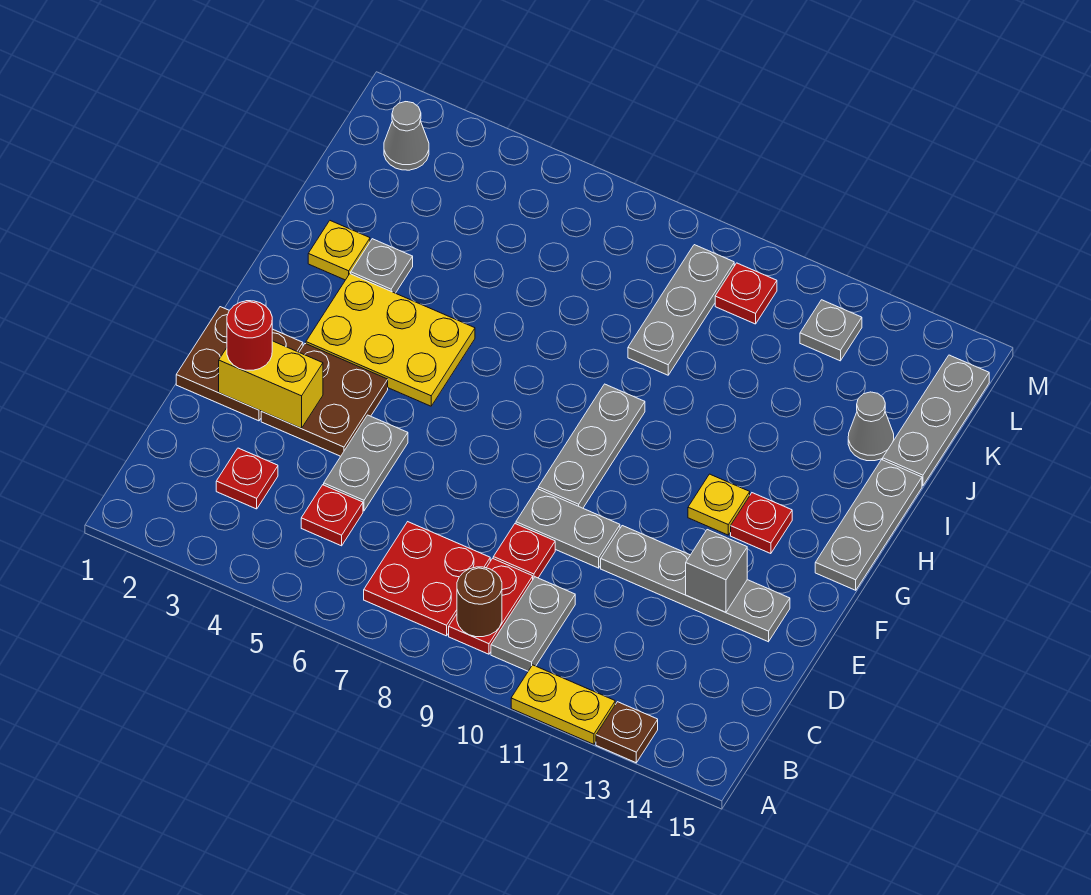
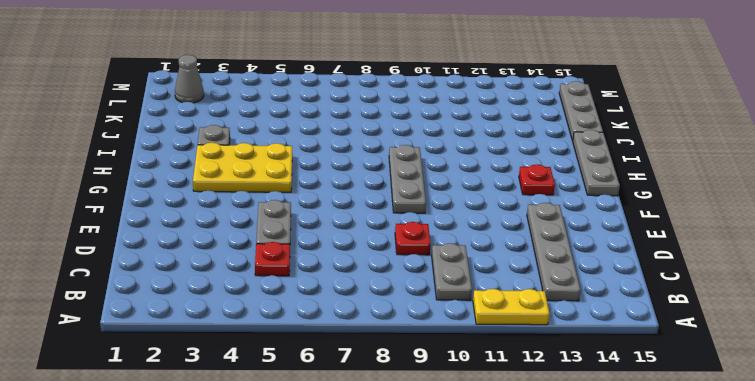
grey plate B13:E13 level 1 -> grey plate E11:E14 level 1
none -> brown plate A13 level 1
none -> red plate B7:C8 level 1
none -> red plate B9:C9 level 1
none -> red plate C3 level 1

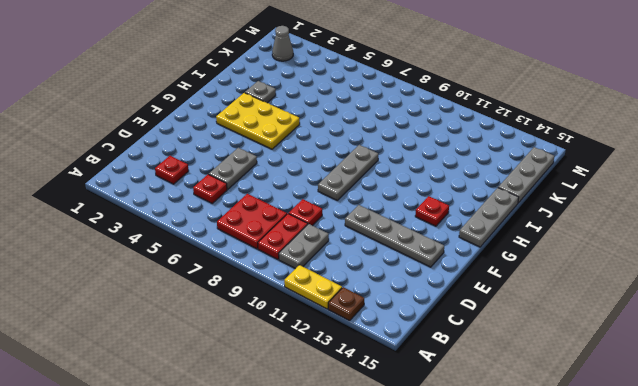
none -> brown plate E1:F2 level 1
none -> brown plate E3:F4 level 1
none -> grey plate E9:E10 level 1
none -> yellow plate G12 level 1

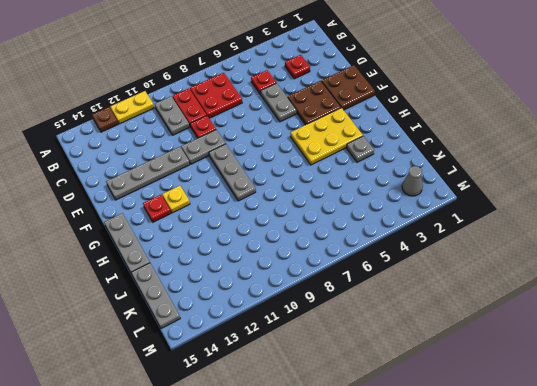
none -> yellow plate I2 level 1
none -> grey plate J9:L9 level 1
none -> grey cone J14 level 1
none -> red plate L10 level 1

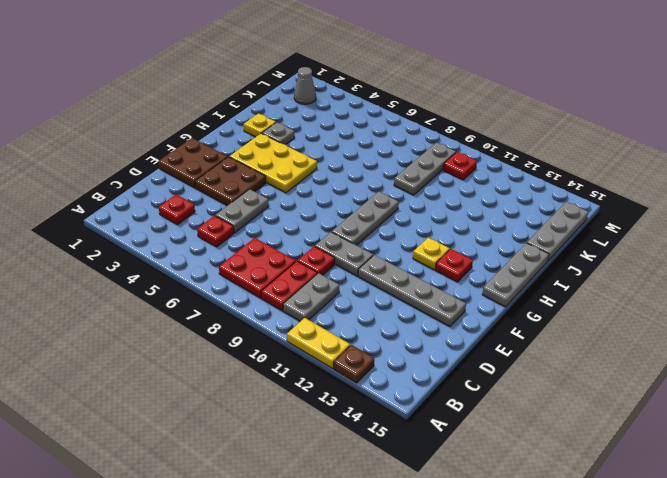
none -> grey cone J14 level 1
none -> grey plate L12 level 1
none -> brown round brick B9 level 2
none -> yellow brick E2:E3 level 2

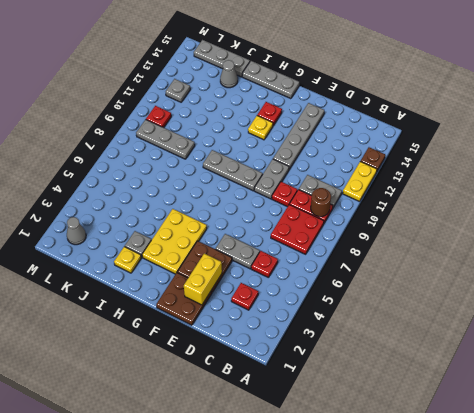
none -> grey brick E13 level 2
none -> red round brick E2 level 3

